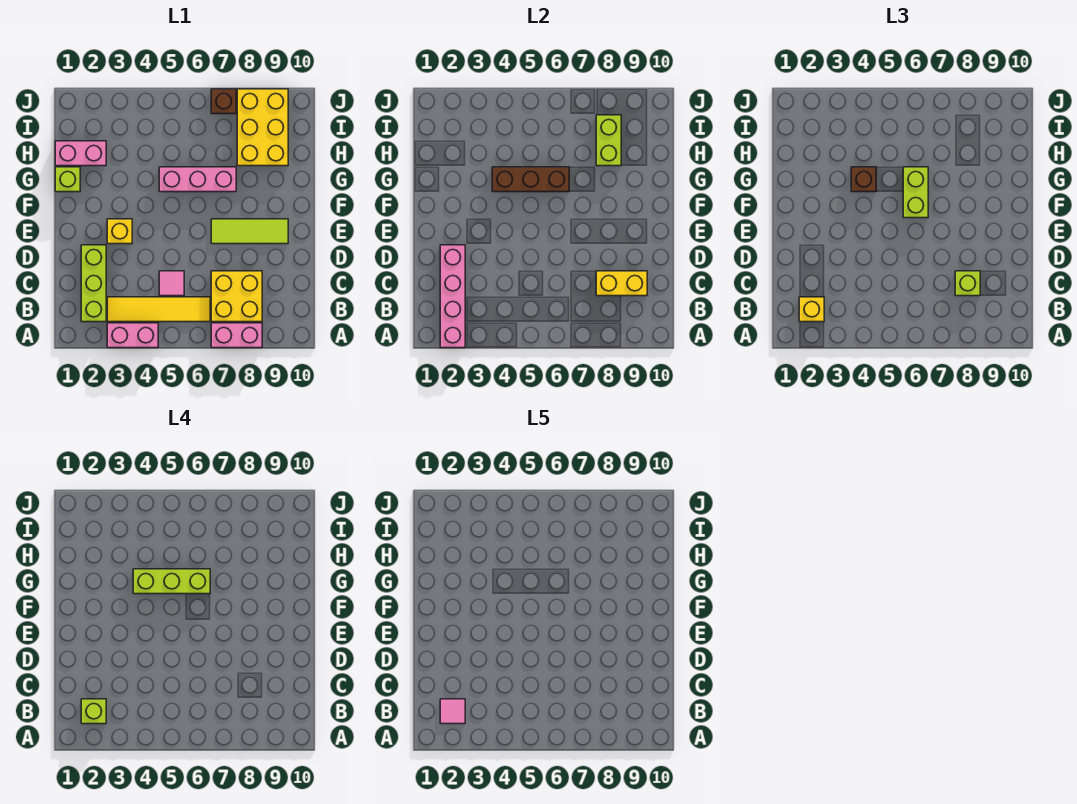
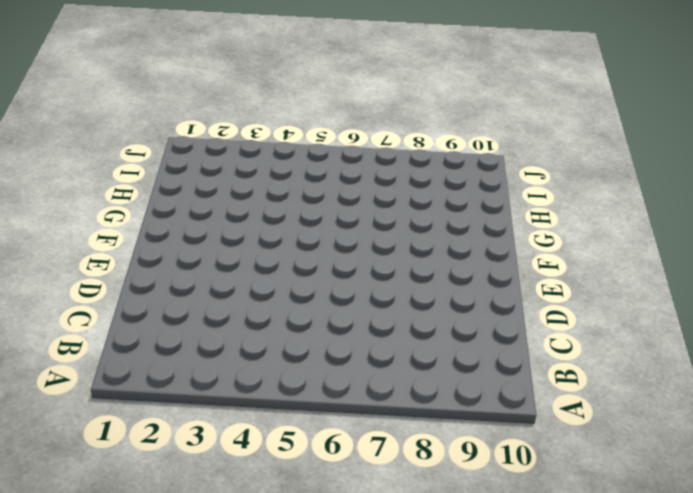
none -> pink brick A3:A4 level 1
none -> pink brick A7:A8 level 1
none -> lime brick B2:D2 level 1

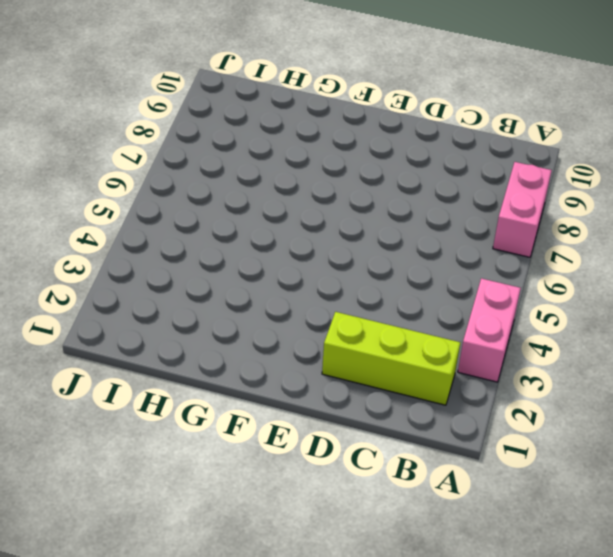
none -> yellow tile B3:B6 level 1
none -> yellow brick B7:C8 level 1
none -> pink tile C5 level 1

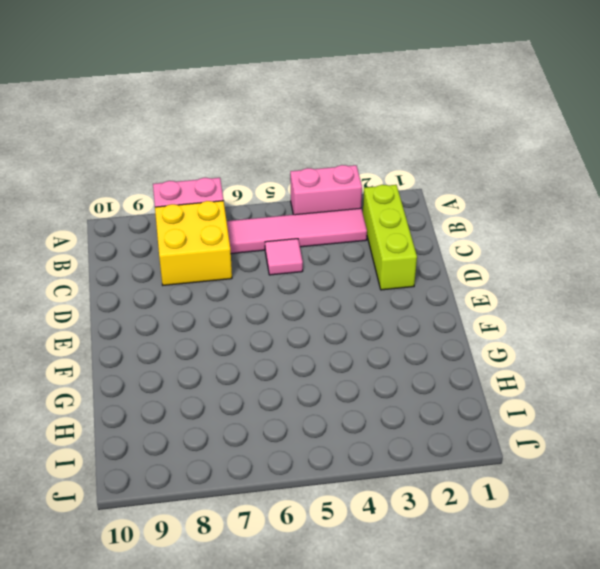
pink tile B3:B6 level 1 -> yellow tile B3:B6 level 1
none -> yellow brick E3 level 1
none -> lime tile E7:E9 level 1
none -> lime brick G1 level 1

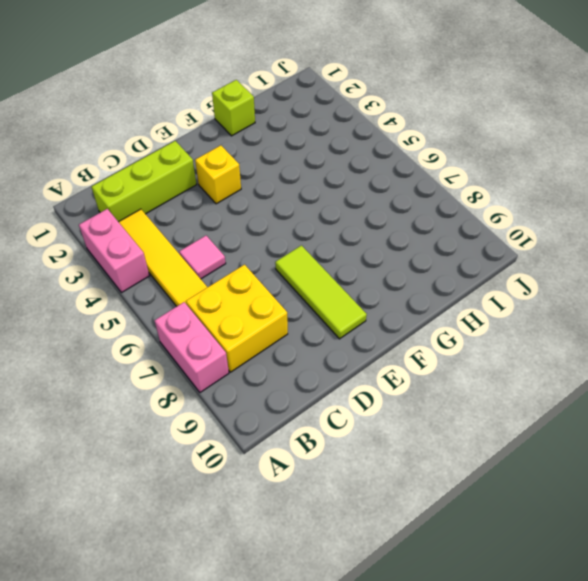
none -> pink brick G5:G7 level 1
none -> pink brick H1:H2 level 1
none -> yellow brick H8:J9 level 1

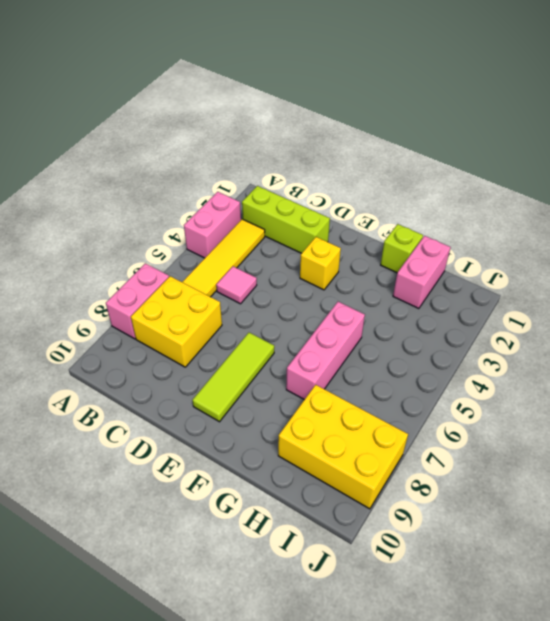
none -> brown brick J7 level 1
none -> pink brick A2:D2 level 2
none -> yellow brick C8:C9 level 2

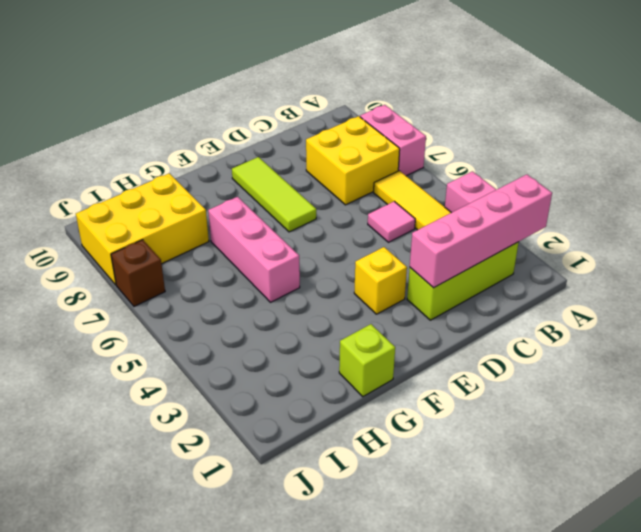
none -> pink brick H1:H2 level 1
none -> yellow brick C8:C9 level 2
none -> brown brick G4:G6 level 2

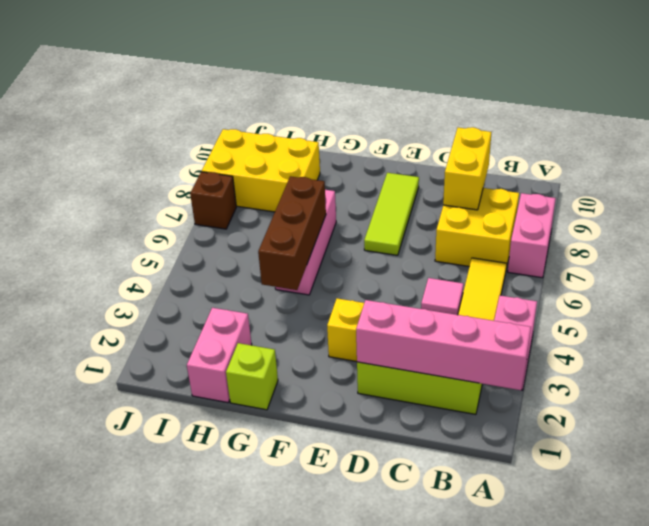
none -> lime brick H8:I8 level 2
none -> yellow brick B2 level 3
none -> lime brick C8 level 3

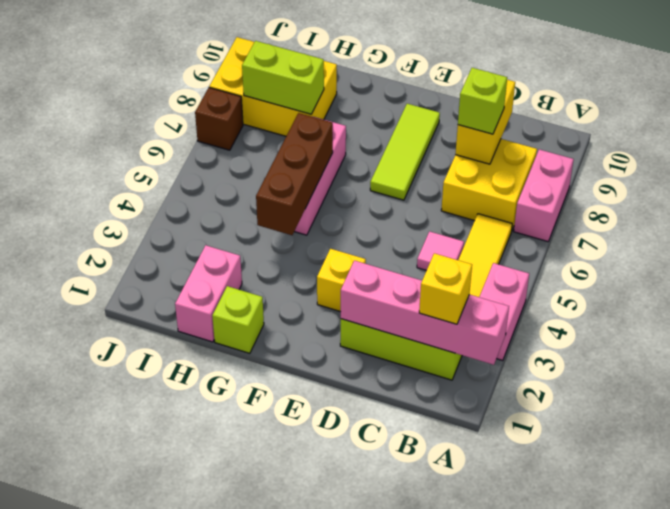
none -> lime brick F6:G6 level 3
none -> brown brick G4 level 3
none -> lime brick B2 level 4

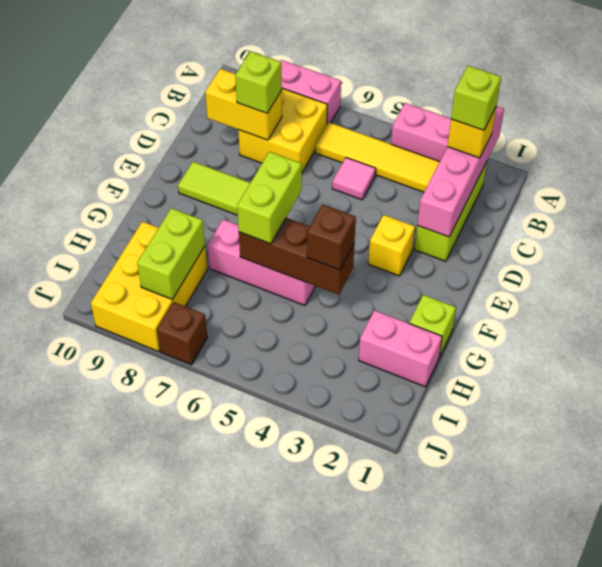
none -> lime brick G4:G6 level 4
none -> pink tile B2 level 5

